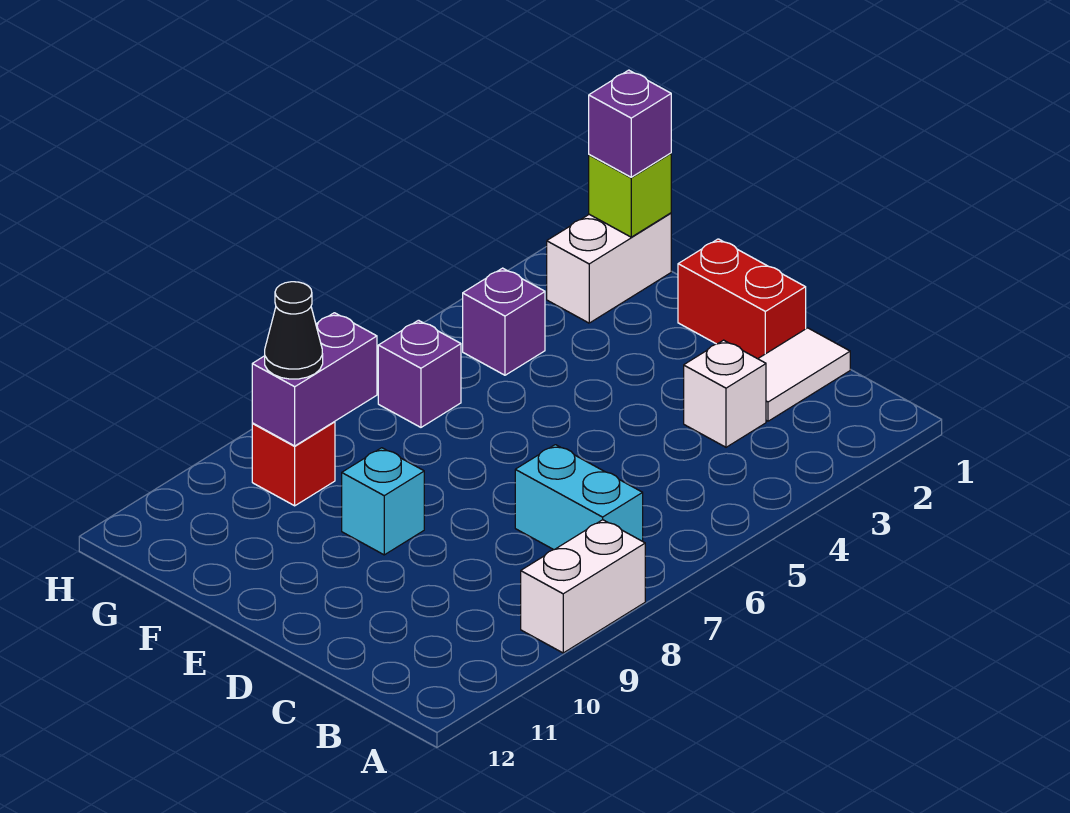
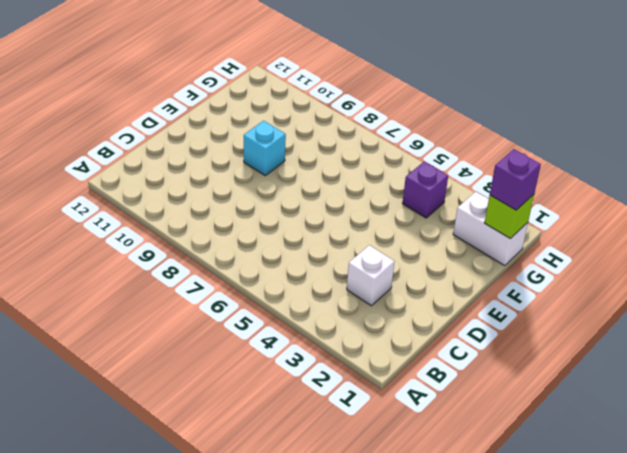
none -> white brick A8:A9 level 1
none -> cyan brick B7:C7 level 1
none -> white tile C1:C2 level 1

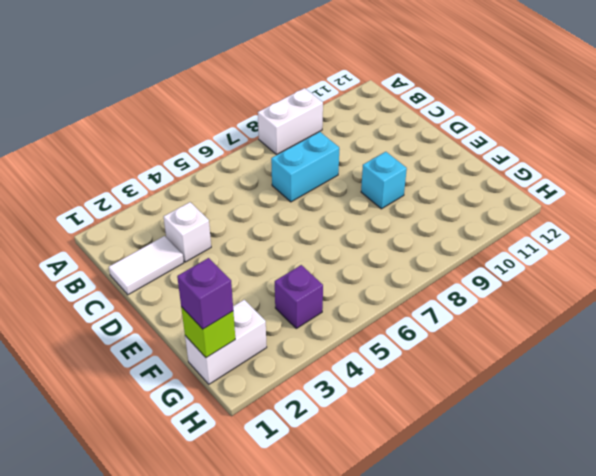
cyan brick C7:C8 level 1 -> cyan brick B7:C7 level 1
none -> red brick D1:E1 level 1
none -> purple brick G6 level 1
none -> red brick G9 level 1

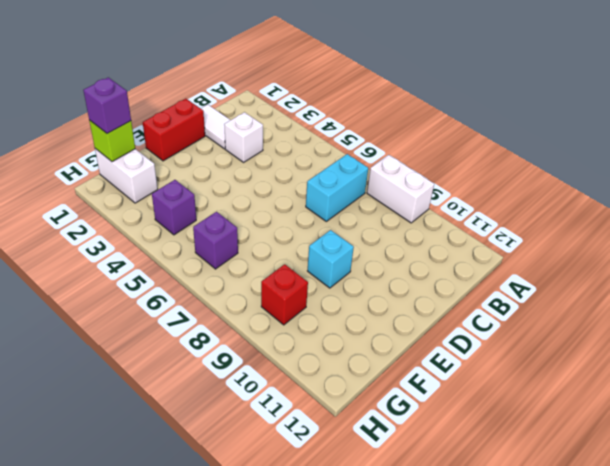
none -> purple brick G8:G9 level 2
none -> black cone G9 level 3

